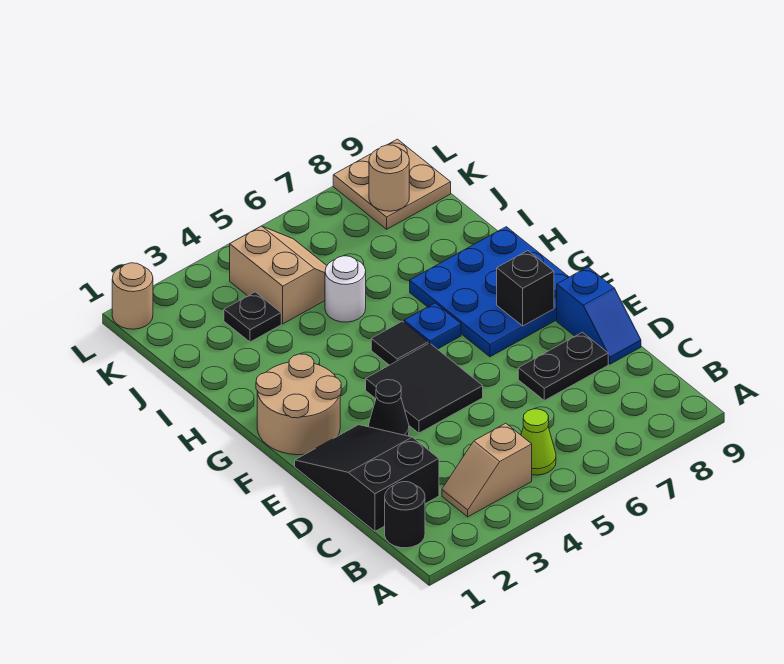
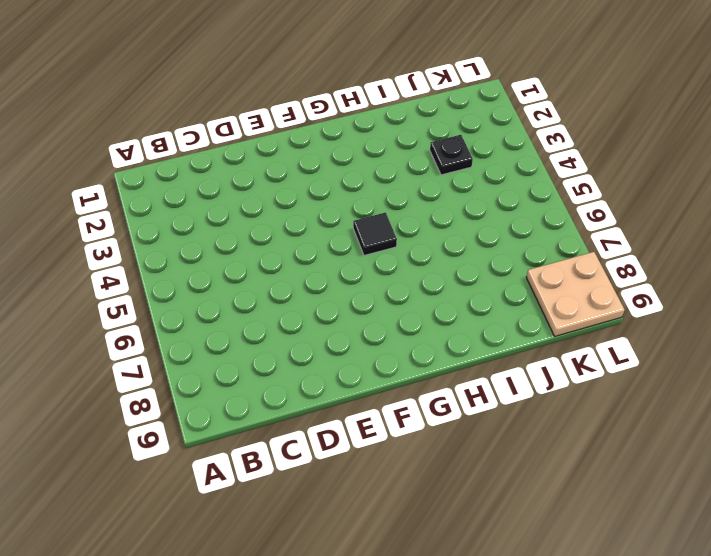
none -> black round brick B1 level 1
none -> tan slope B3:B4 level 1 top 4
none -> lime cone B5 level 1

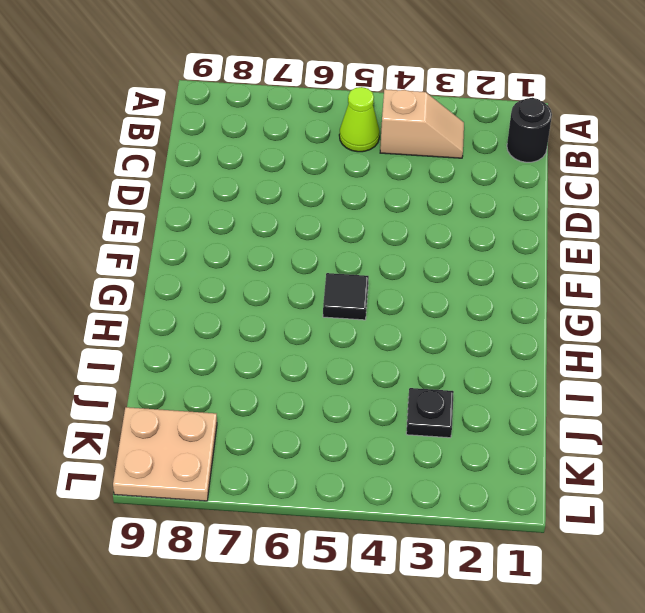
none -> black slope C1:E2 level 1 top C
none -> black plate D7:D8 level 1
none -> blue slope D9:E9 level 1 top E

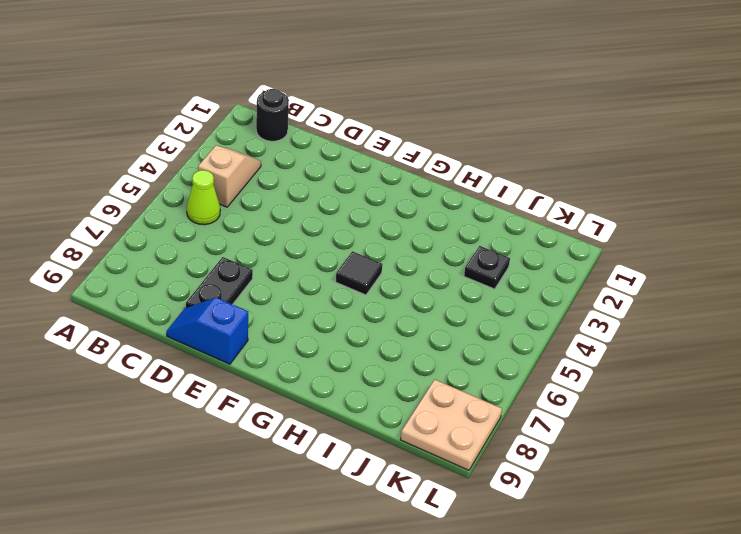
none -> black slope C1:E2 level 1 top C
none -> black cone E3 level 1
none -> black tile E4:F5 level 1

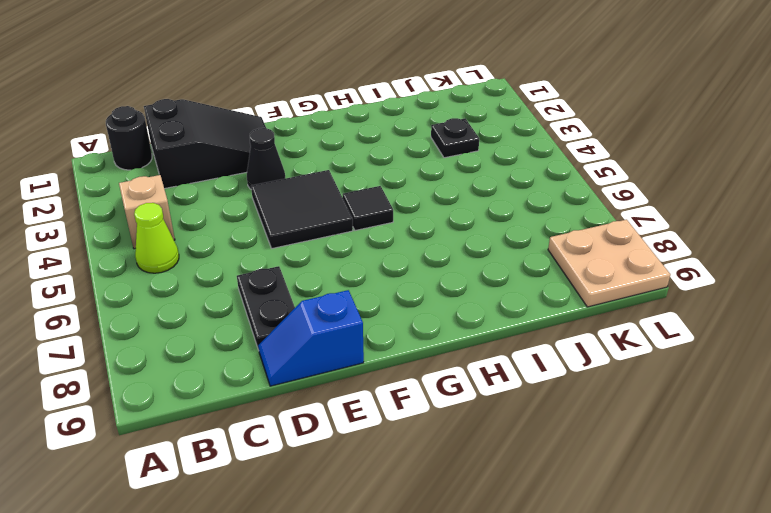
none -> tan round brick F1:G2 level 1
none -> blue plate F7:H9 level 1
none -> blue plate G6 level 1

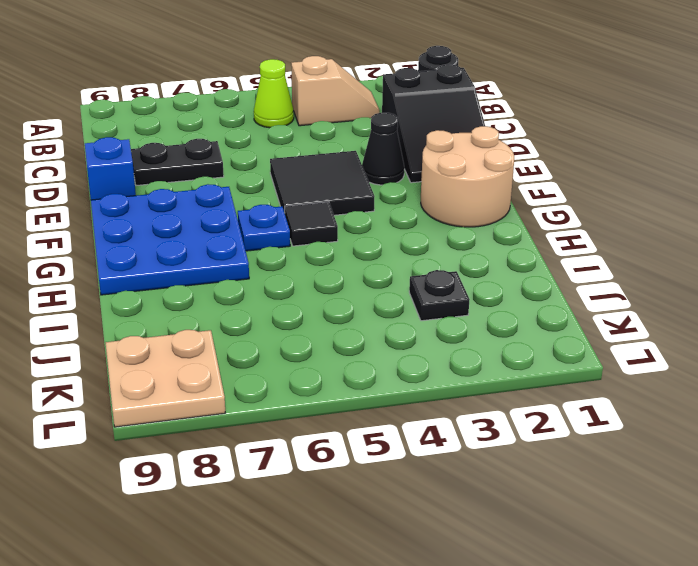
none -> white round brick I5 level 1
none -> tan slope J4:K5 level 1 top 4
none -> tan round brick L1 level 1

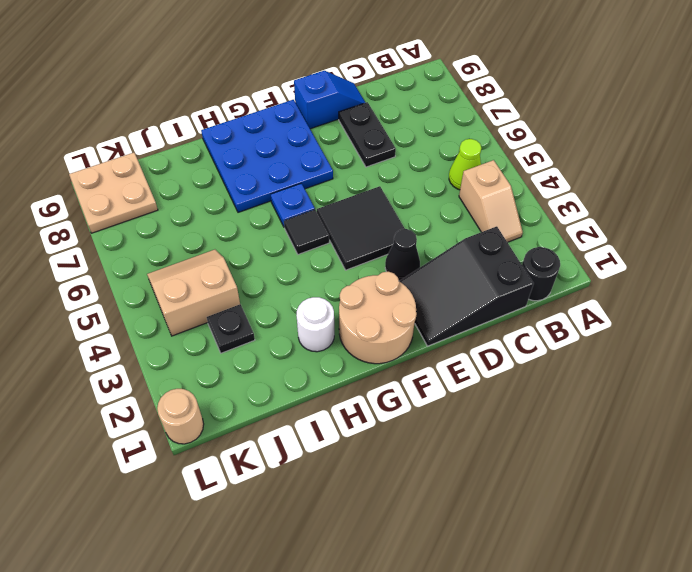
white round brick H2 level 1 -> white round brick I5 level 1
none -> black brick F8 level 2
none -> tan round brick K8 level 2

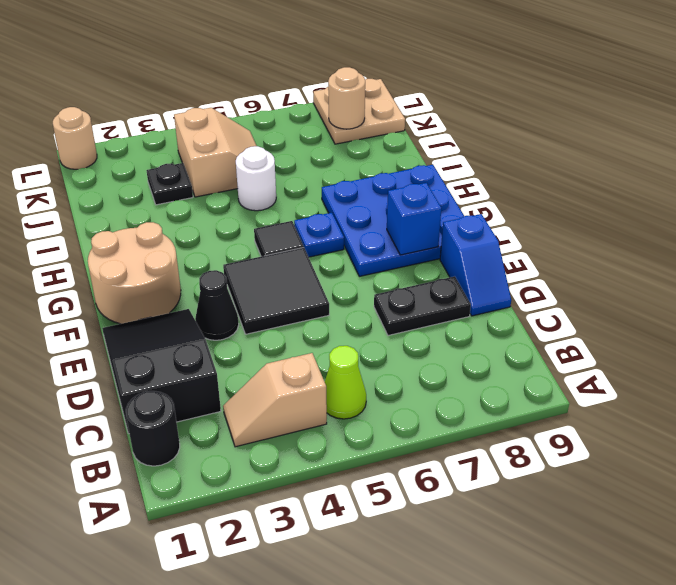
blue brick F8 level 2 -> black brick F8 level 2

